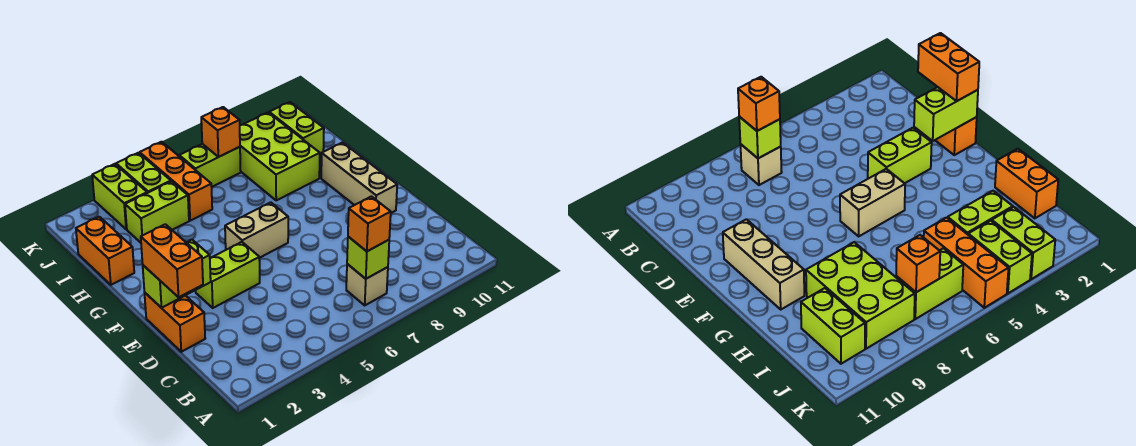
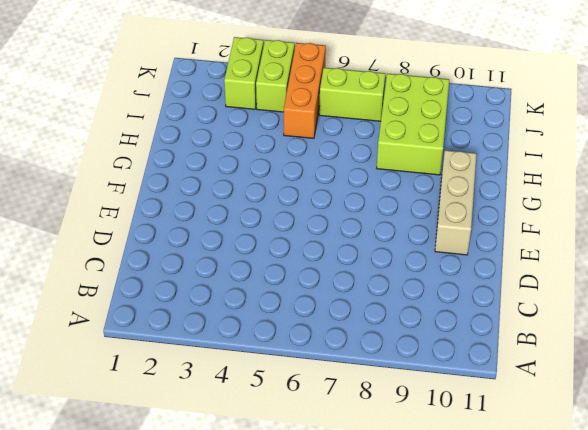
none -> tan brick B7 level 1
none -> orange brick D1:E1 level 1
none -> lime brick E3:E4 level 1

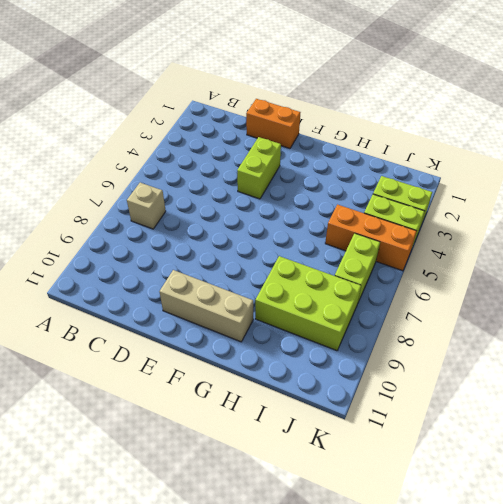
none -> tan brick F5:F6 level 1
none -> orange brick H1:I1 level 1
none -> lime brick I3:I4 level 1

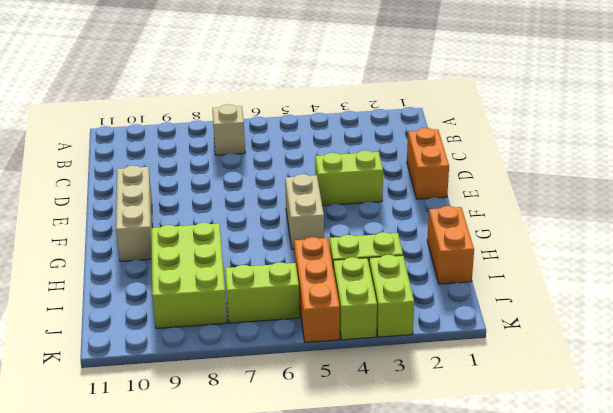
tan brick F5:G5 level 1 -> tan brick F5:F6 level 1
none -> lime brick I10:J10 level 1
none -> lime brick B7 level 2
none -> lime brick E1:E2 level 2

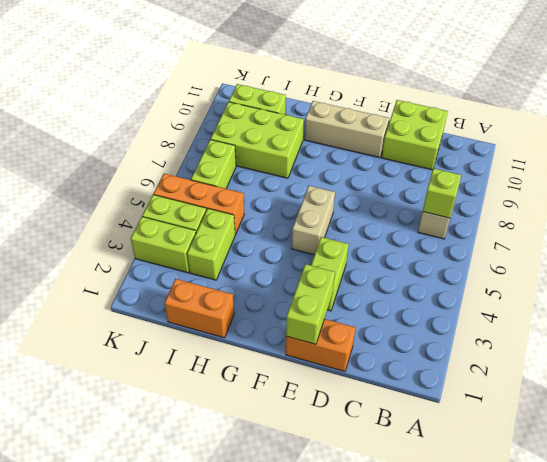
lime brick C10:D11 level 1 -> none
none -> orange brick J7 level 2
none -> orange brick B7 level 3
none -> orange brick D1:E1 level 3

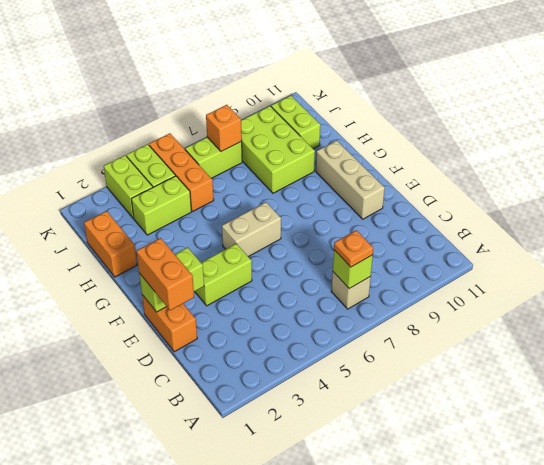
orange plate B7 level 3 -> orange brick B7 level 3

